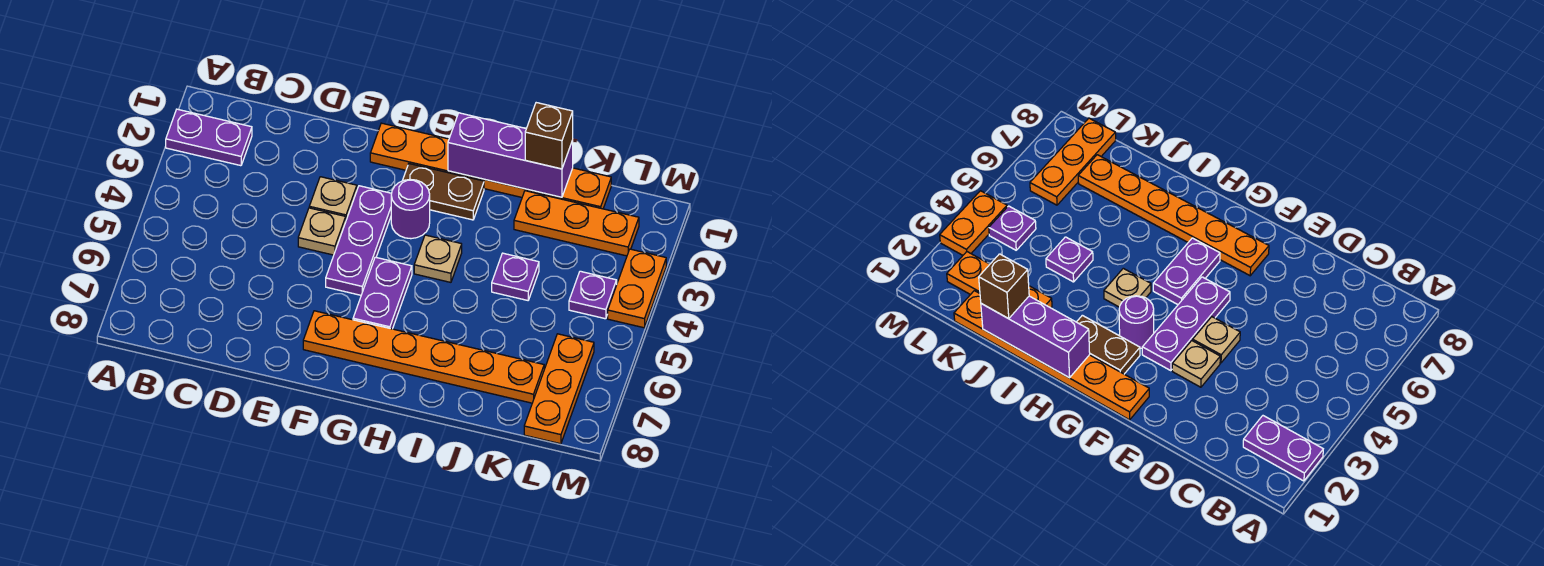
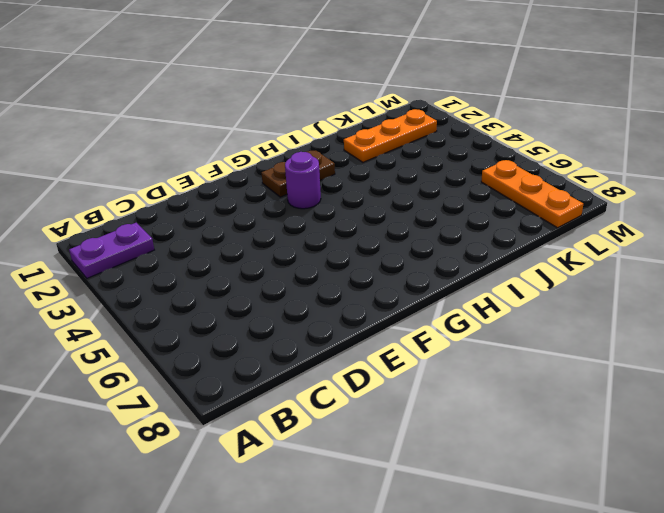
none -> tan plate E3 level 1
none -> tan plate E4 level 1
none -> orange plate F1:K1 level 1

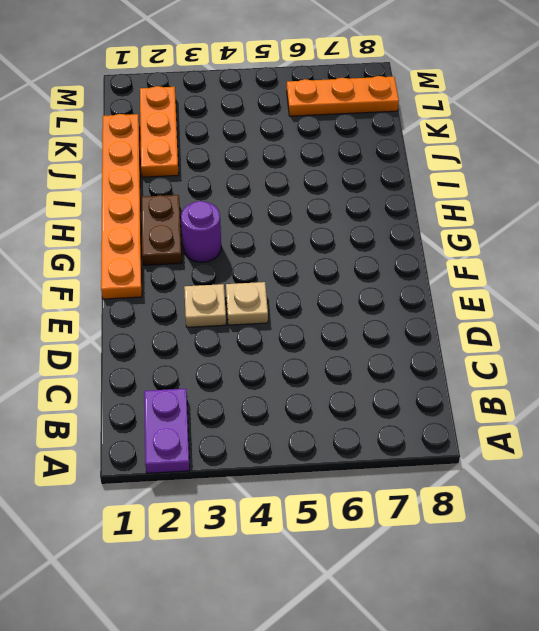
none -> purple plate F3:F5 level 1
none -> orange plate F7:K7 level 1
none -> purple plate G5:G6 level 1

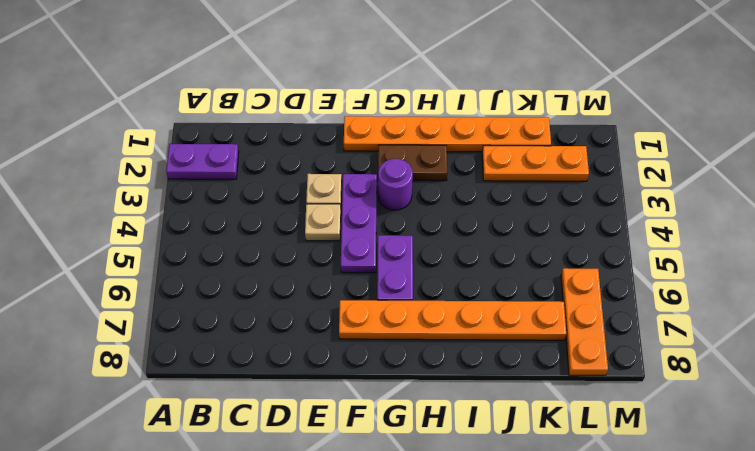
none -> tan plate H4 level 1
none -> purple plate J4 level 1
none -> purple plate L4 level 1

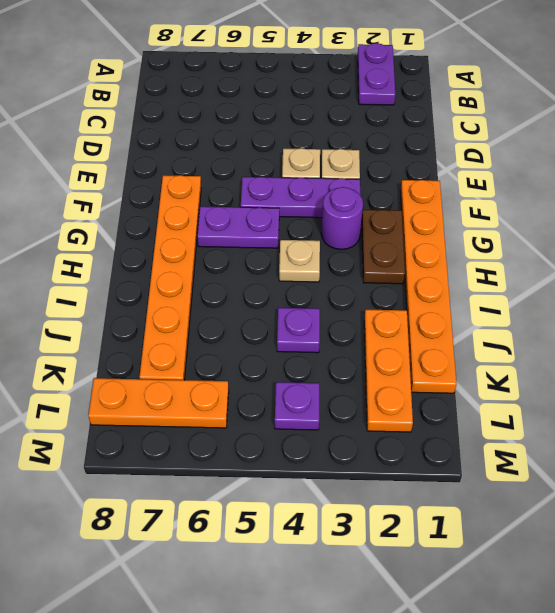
none -> orange plate M3:M4 level 1
none -> purple brick H1:J1 level 2
none -> brown brick J1 level 3

